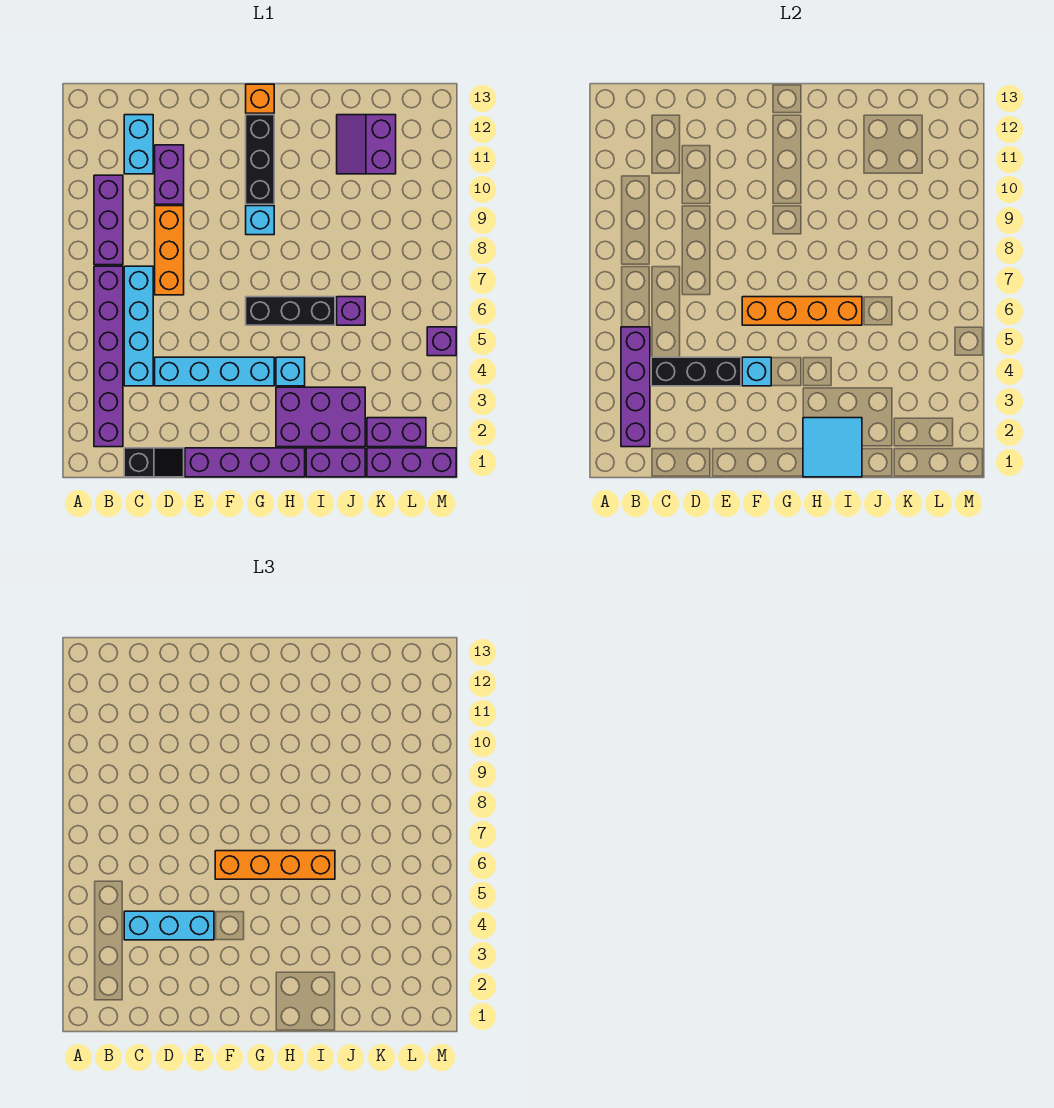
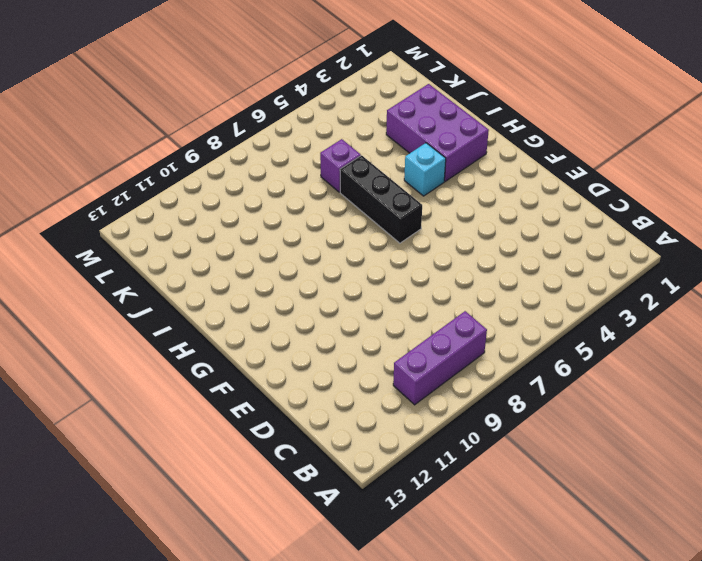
none -> purple brick B2:B7 level 1
none -> black slope C1:D1 level 1 top C
none -> cyan brick C4:C7 level 1

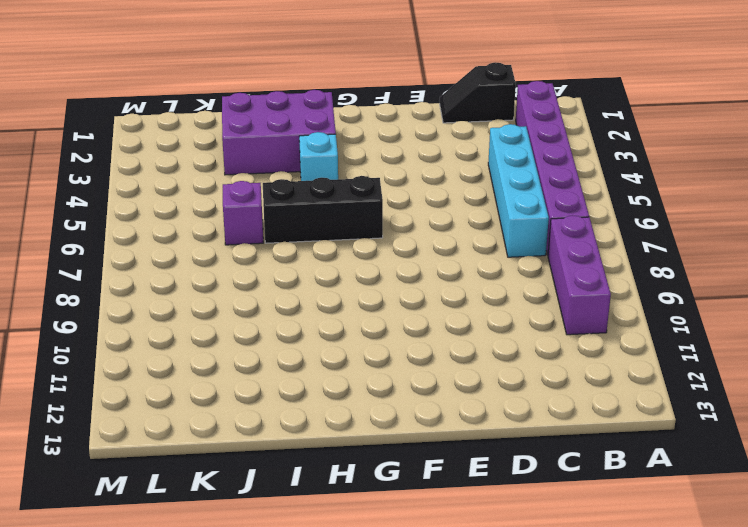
none -> cyan brick C11:C12 level 1
none -> cyan brick D4:G4 level 1
none -> orange brick D7:D9 level 1

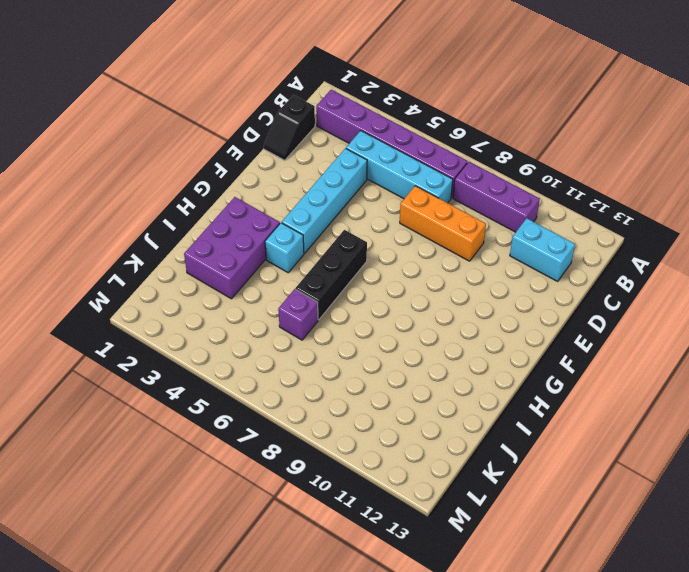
none -> purple brick D10:D11 level 1
none -> purple brick E1:H1 level 1
none -> cyan brick G9 level 1

